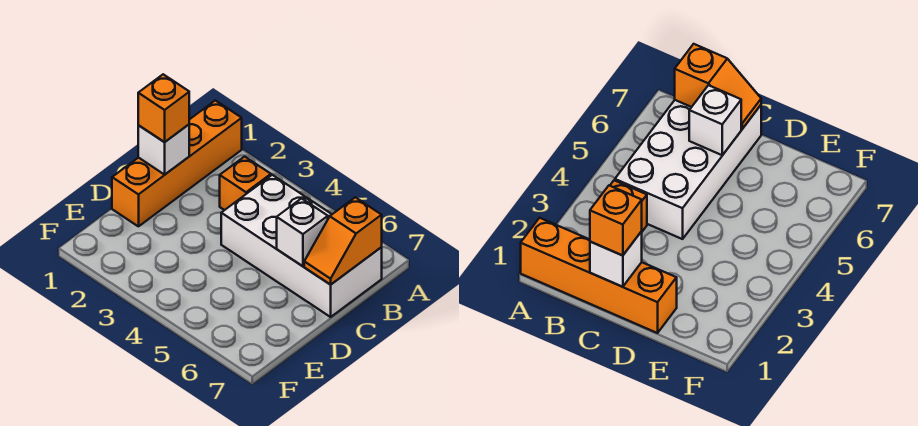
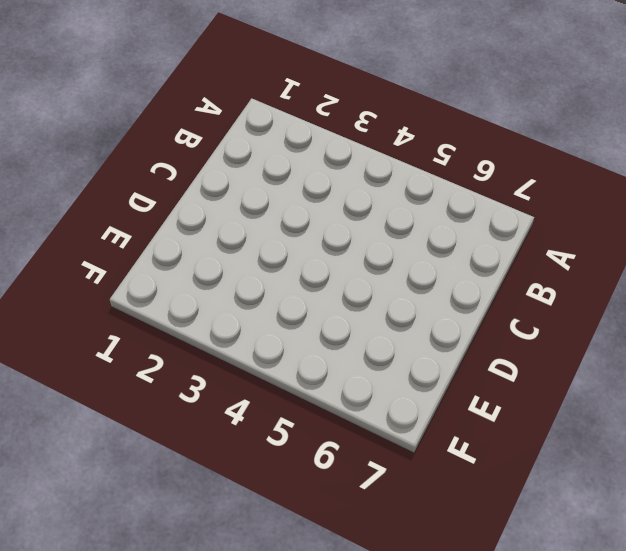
none -> orange brick A1:D1 level 1
none -> orange brick B3 level 1

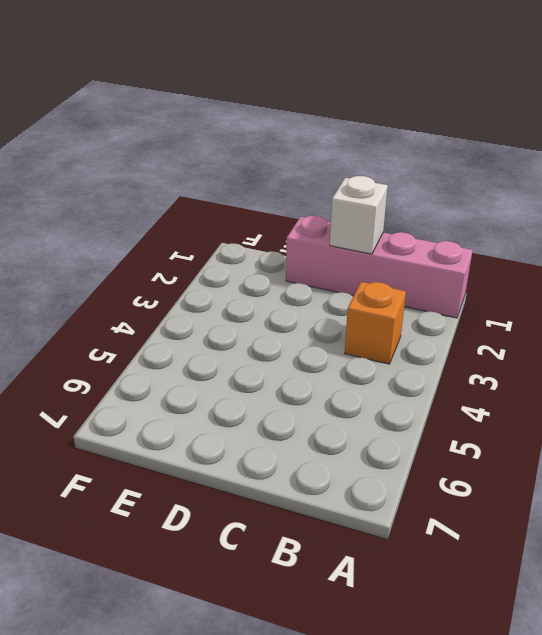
pink brick A1:D1 level 1 -> orange brick A1:D1 level 1
none -> white brick B4:C7 level 1
none -> orange slope B7:C7 level 2 top B

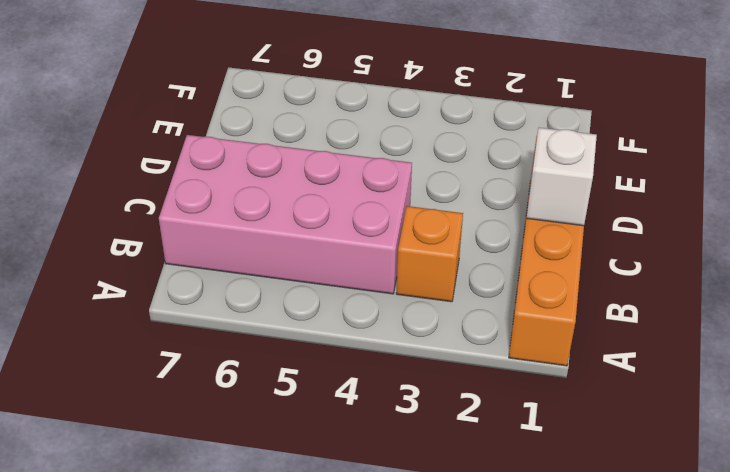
pink brick B4:C7 level 1 -> white brick B4:C7 level 1
none -> orange slope B7:C7 level 2 top B
none -> white brick C6 level 2

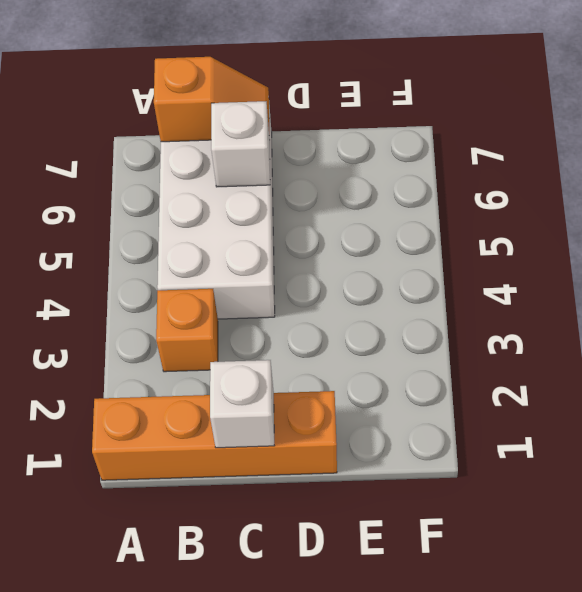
none -> orange brick C1 level 3

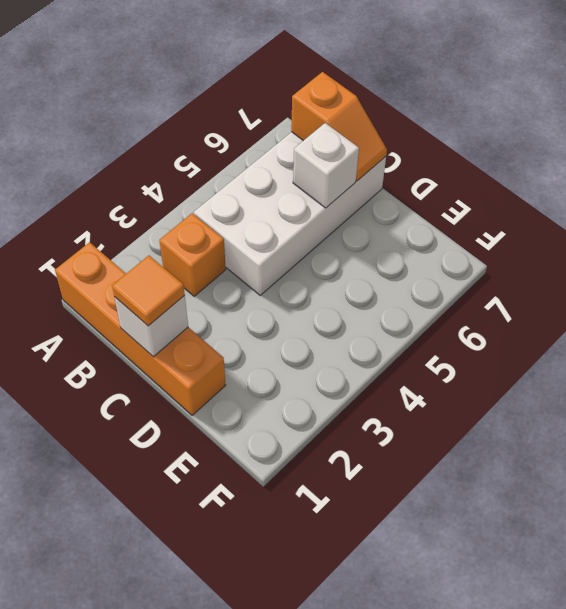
orange tile C1 level 3 -> orange brick C1 level 3

